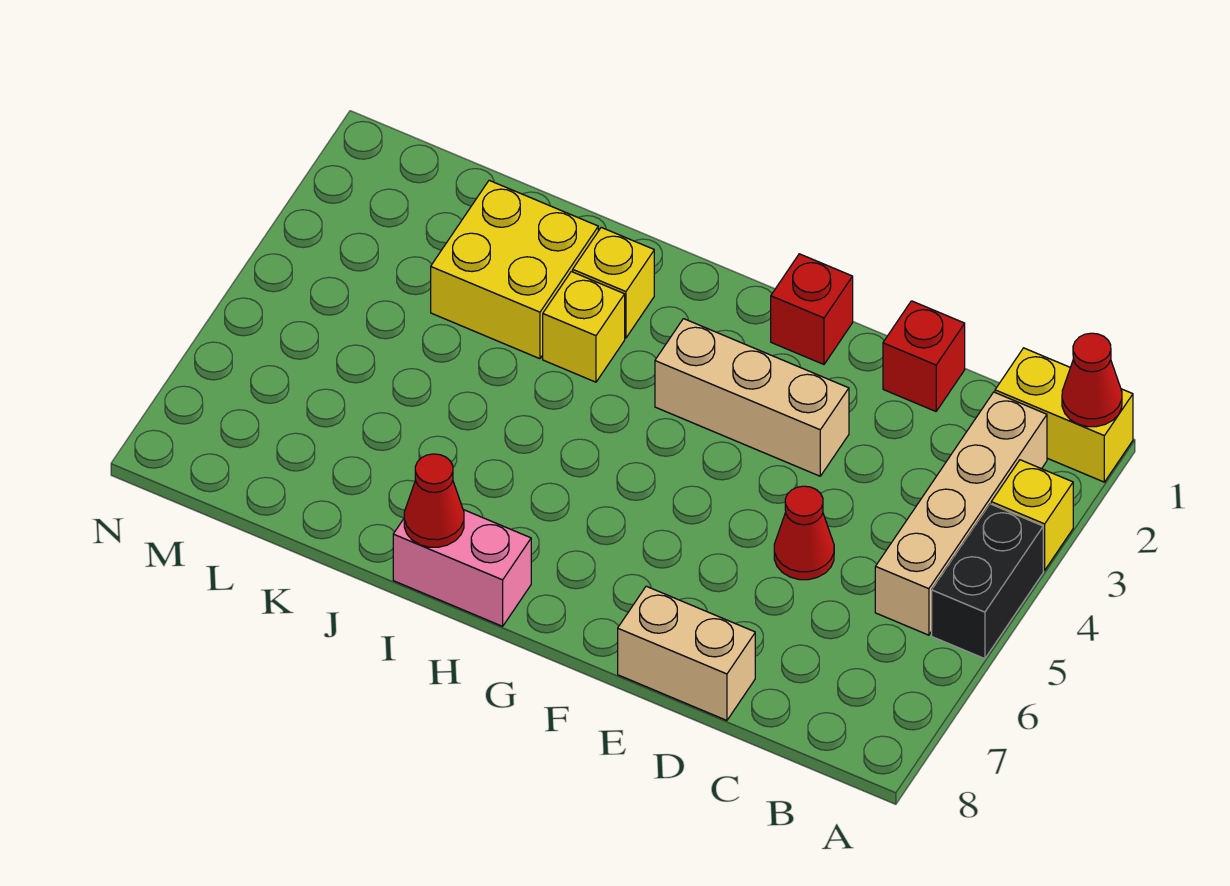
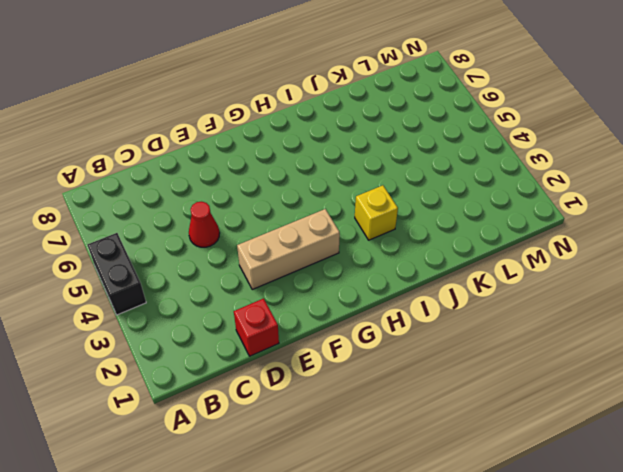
none -> yellow brick A1:B1 level 1
none -> yellow brick A3 level 1
none -> tan brick B2:B5 level 1

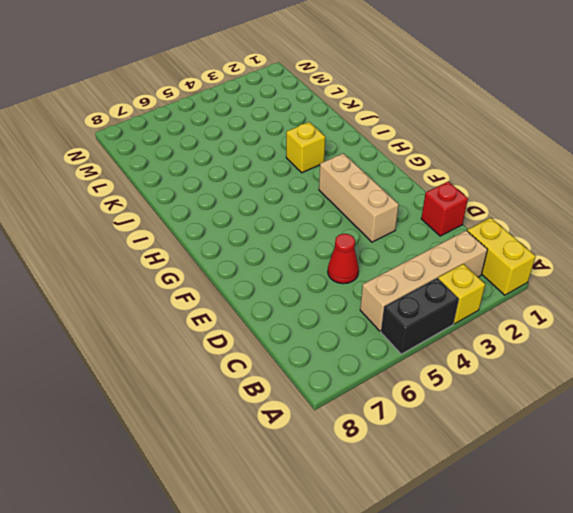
none -> tan brick D8:E8 level 1
none -> red brick F1 level 1
none -> pink brick H8:I8 level 1

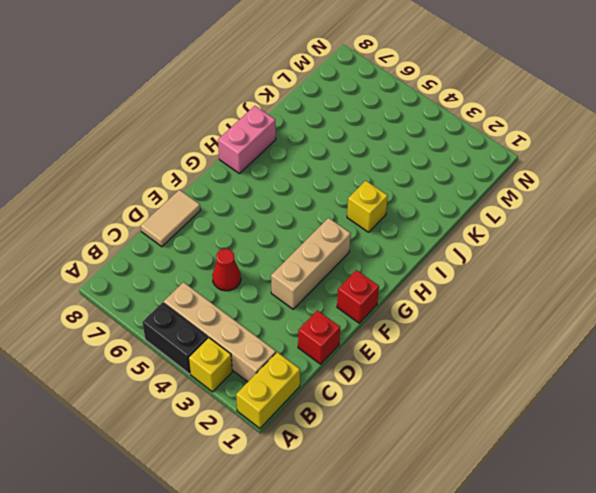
tan tile D8:E8 level 1 -> tan brick D8:E8 level 1
none -> yellow brick I2 level 1
none -> yellow brick J2:K3 level 1
none -> red cone A1 level 2

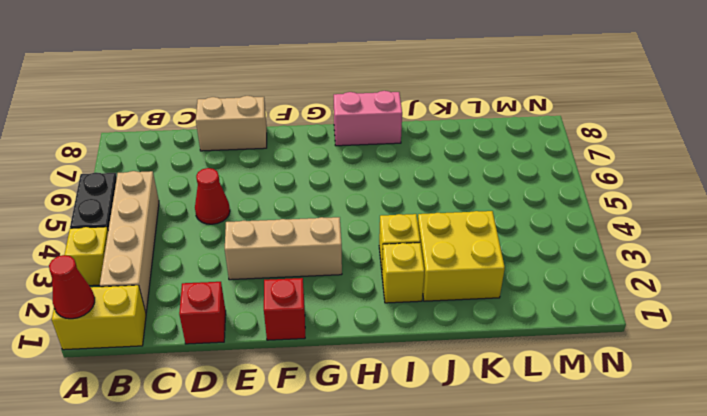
none -> red cone I8 level 2

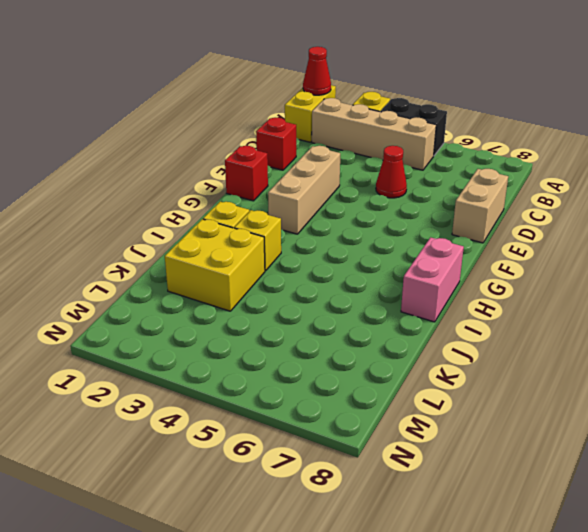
none -> red cone I8 level 2

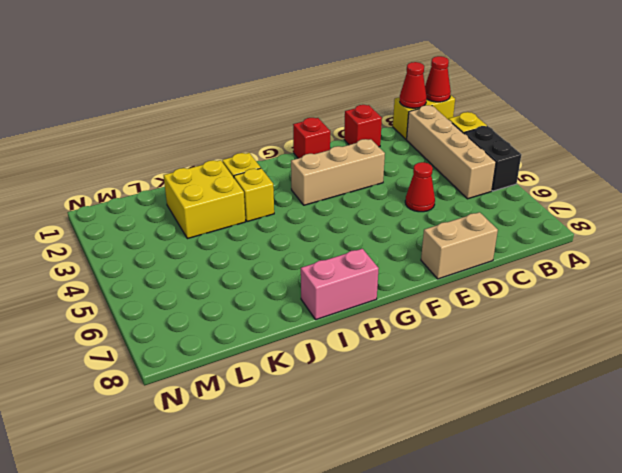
red cone B1 level 2 -> red cone I8 level 2

